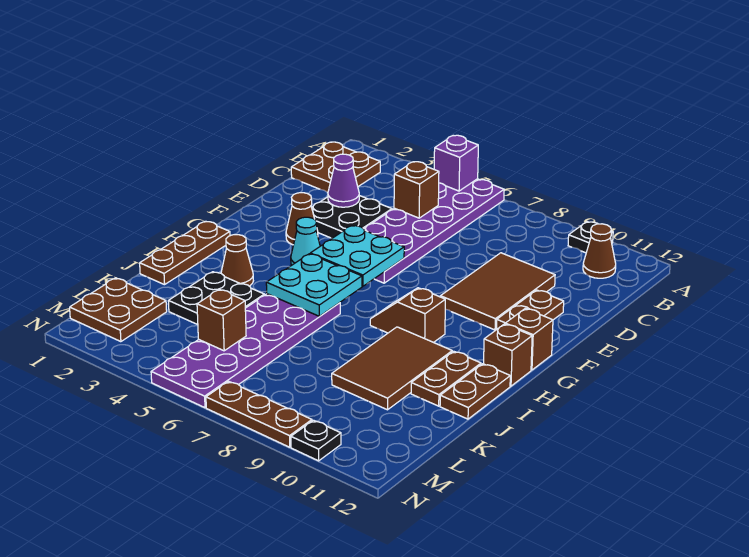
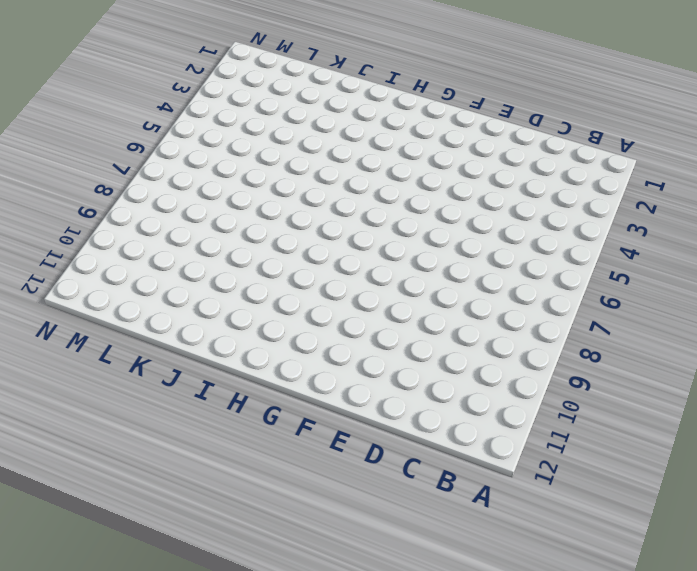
none -> purple plate A5:F6 level 1
none -> black plate A10 level 1
none -> brown plate B1:C2 level 1

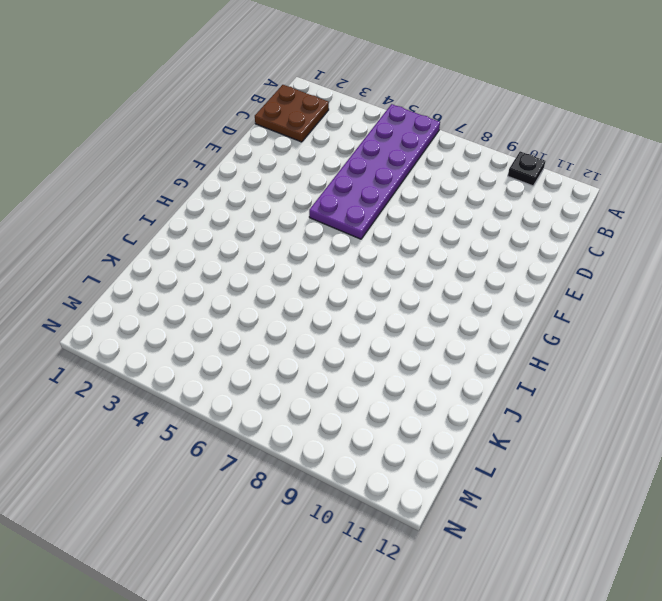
none -> brown cone B11 level 1
none -> black plate D3:E4 level 1
none -> brown tile D9:F10 level 1

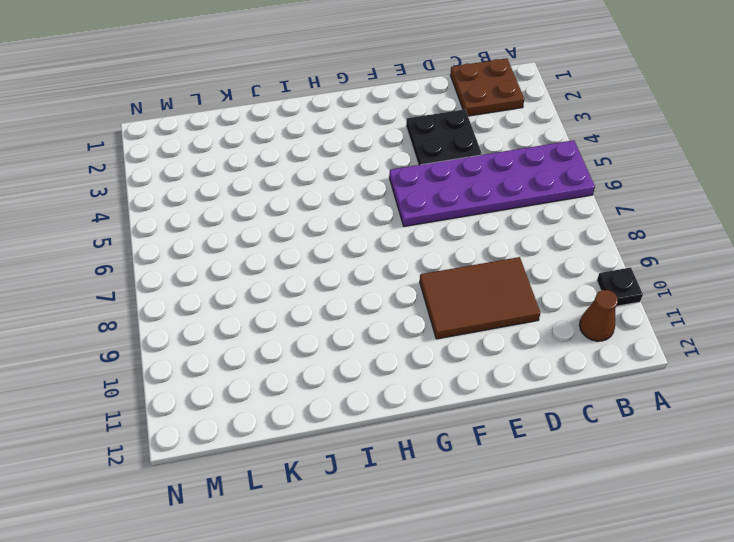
none -> brown plate E11:F11 level 1
none -> brown cone F3 level 1
none -> cyan cone G4 level 1

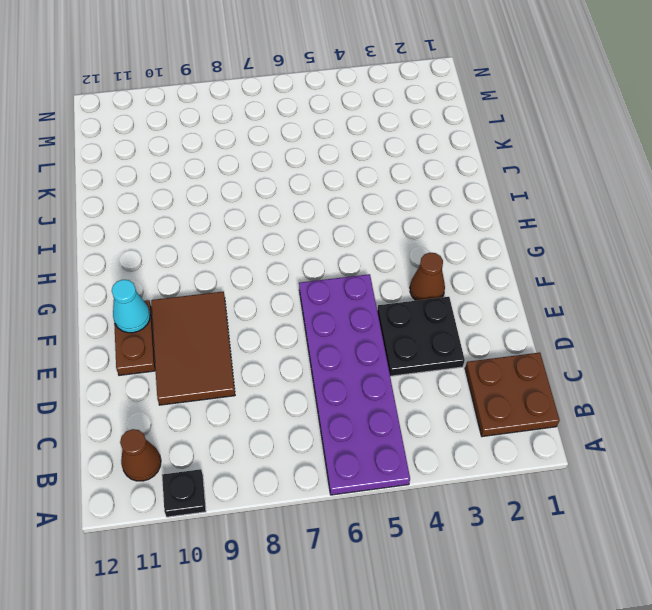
cyan cone F11 level 2 -> cyan cone G4 level 1
none -> brown brick G12 level 1
none -> brown plate H1:J1 level 1
none -> brown slope H8:H9 level 1 top 9

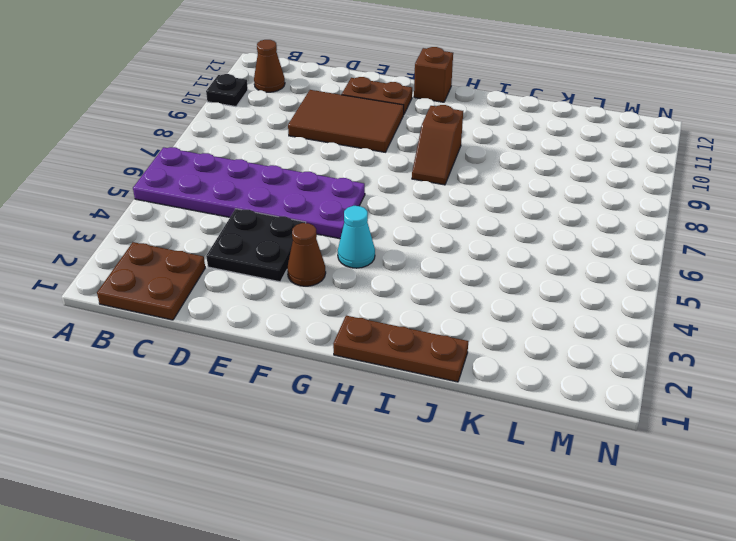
none -> brown brick H12 level 1
none -> brown cone I3 level 1
none -> purple plate I5:N6 level 1

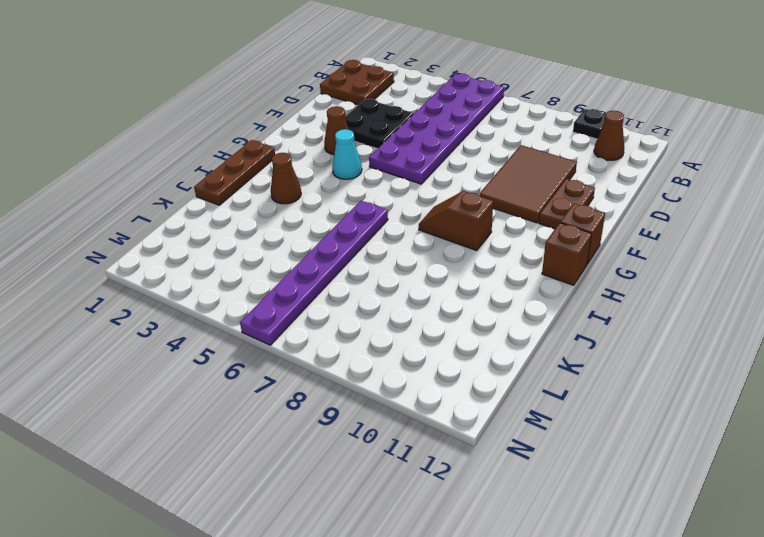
purple plate I6:N6 level 1 -> purple plate I5:N6 level 1
none -> brown tile I9:K10 level 1
none -> brown plate I11:J11 level 1
none -> brown plate I12:J12 level 1

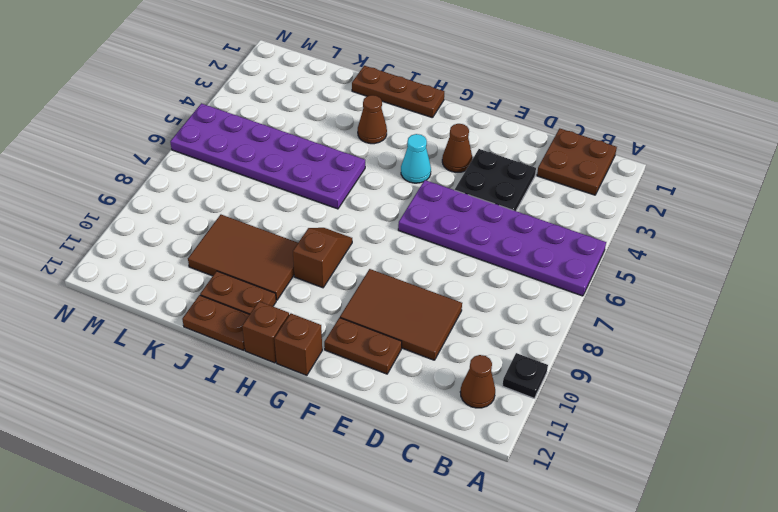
none -> black plate J3:K4 level 1
none -> brown plate L1:M2 level 1
none -> brown plate N7:N9 level 1

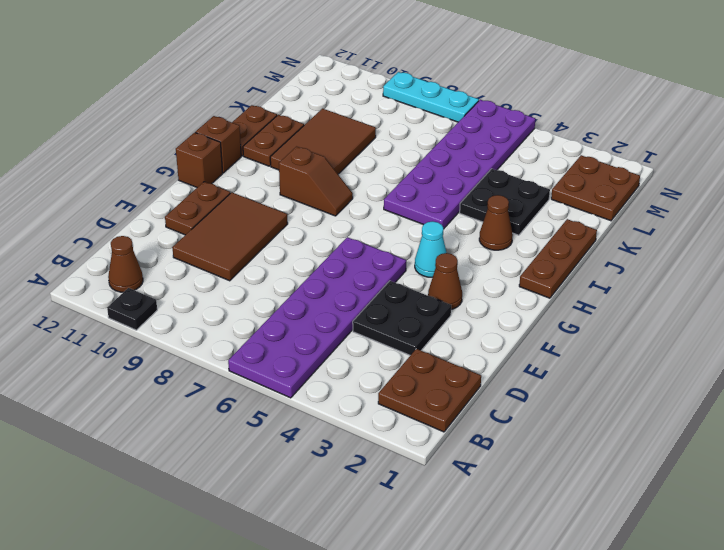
cyan plate N7:N9 level 1 -> brown plate N7:N9 level 1
none -> black plate N10 level 1
none -> purple brick A5 level 2
none -> brown brick C5 level 2

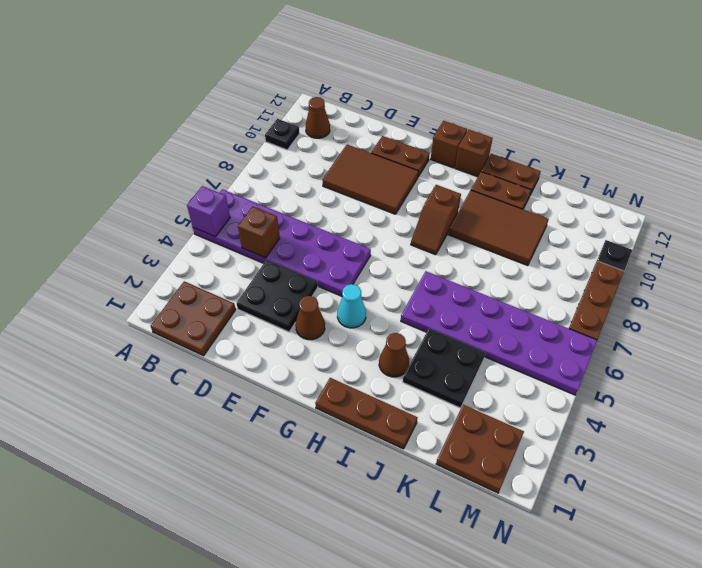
none -> purple cone D3 level 2
none -> cyan plate F5:G6 level 2
none -> cyan plate H5:I6 level 2

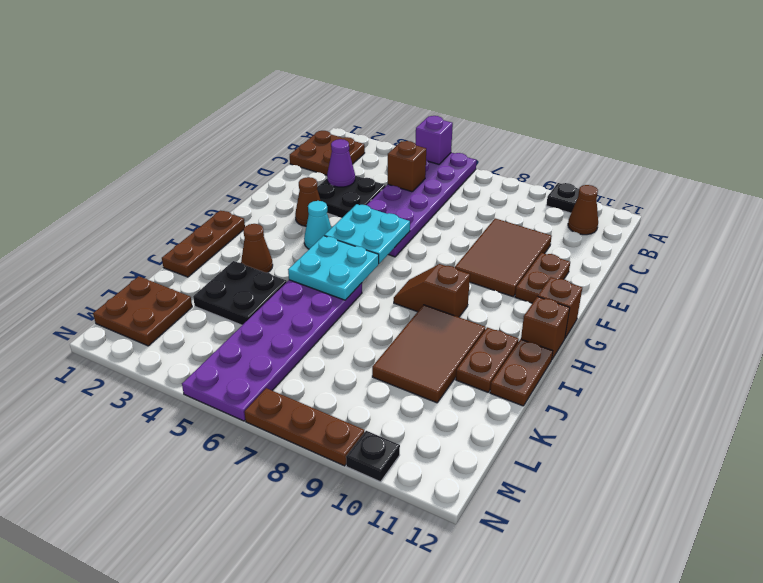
none -> brown brick L5 level 2

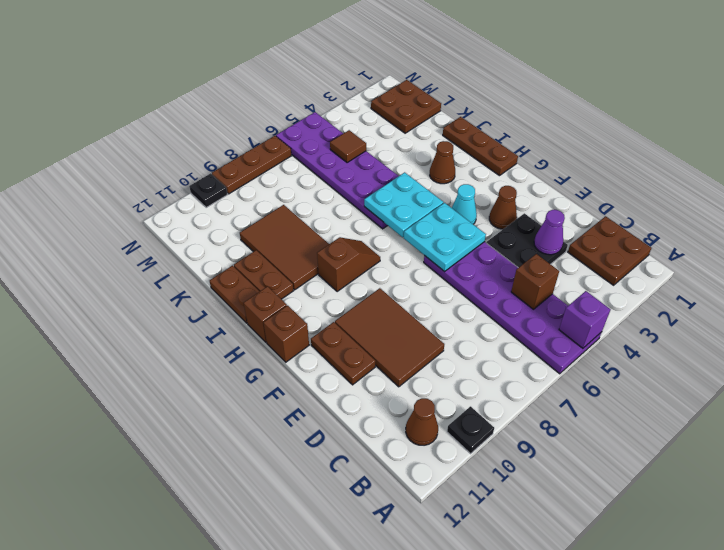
brown tile L5 level 2 -> brown brick L5 level 2
none -> black plate J3:K4 level 1

